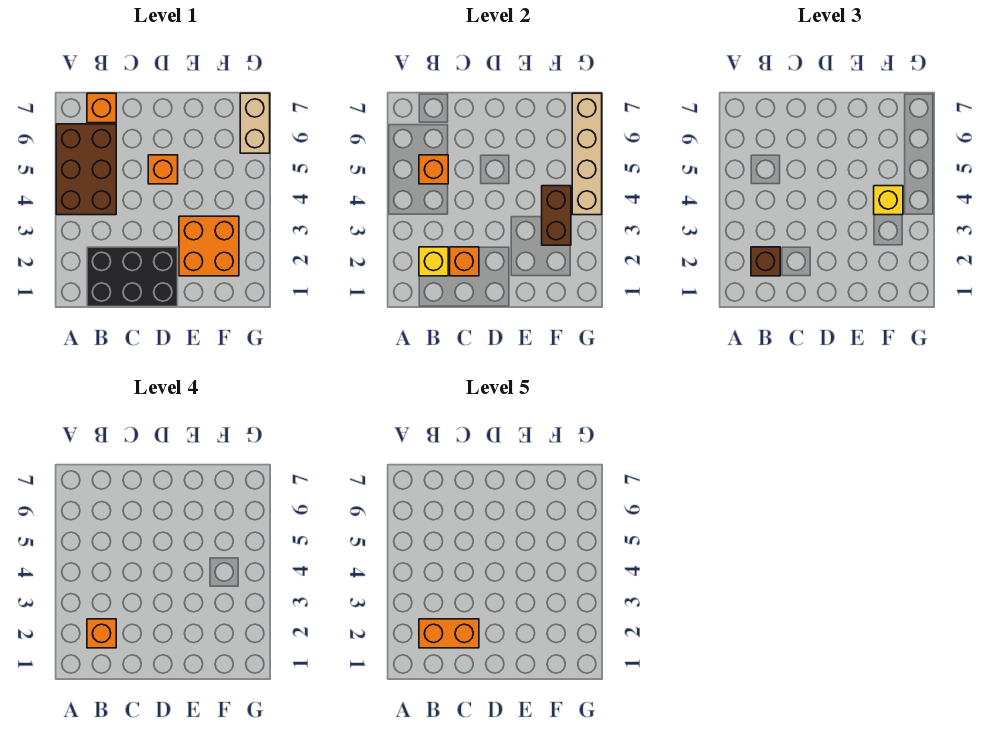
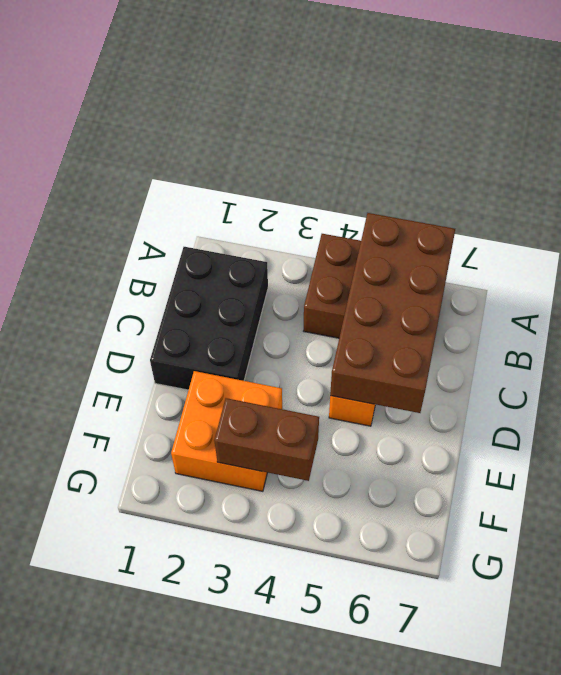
brown brick A5:D6 level 2 -> orange brick B5 level 2
none -> orange brick B7 level 1
none -> tan brick G6:G7 level 1
none -> yellow brick B2 level 2

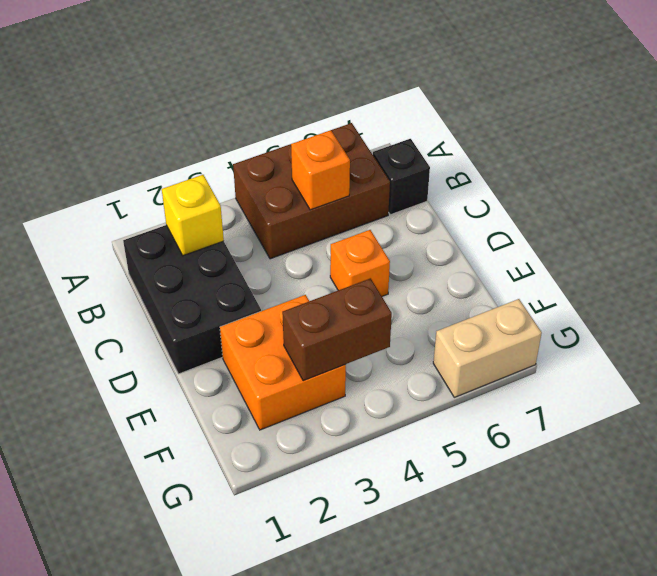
black brick B7 level 1 -> orange brick B7 level 1
none -> orange brick C2 level 2
none -> tan brick G4:G7 level 2
none -> brown brick B2 level 3

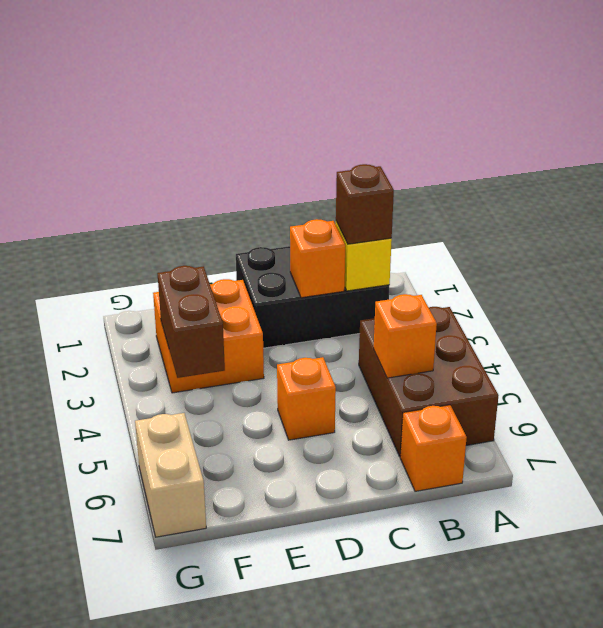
none -> tan brick G4:G7 level 2
none -> yellow brick F4 level 3
none -> orange brick B2 level 4

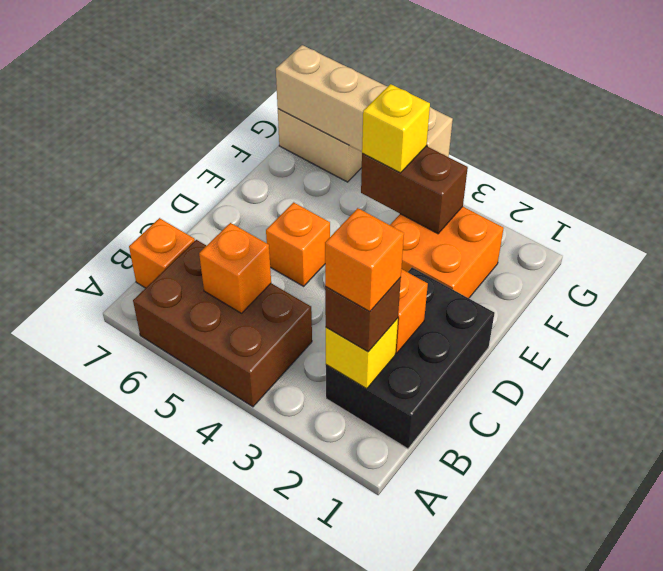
none -> orange brick B2:C2 level 5

